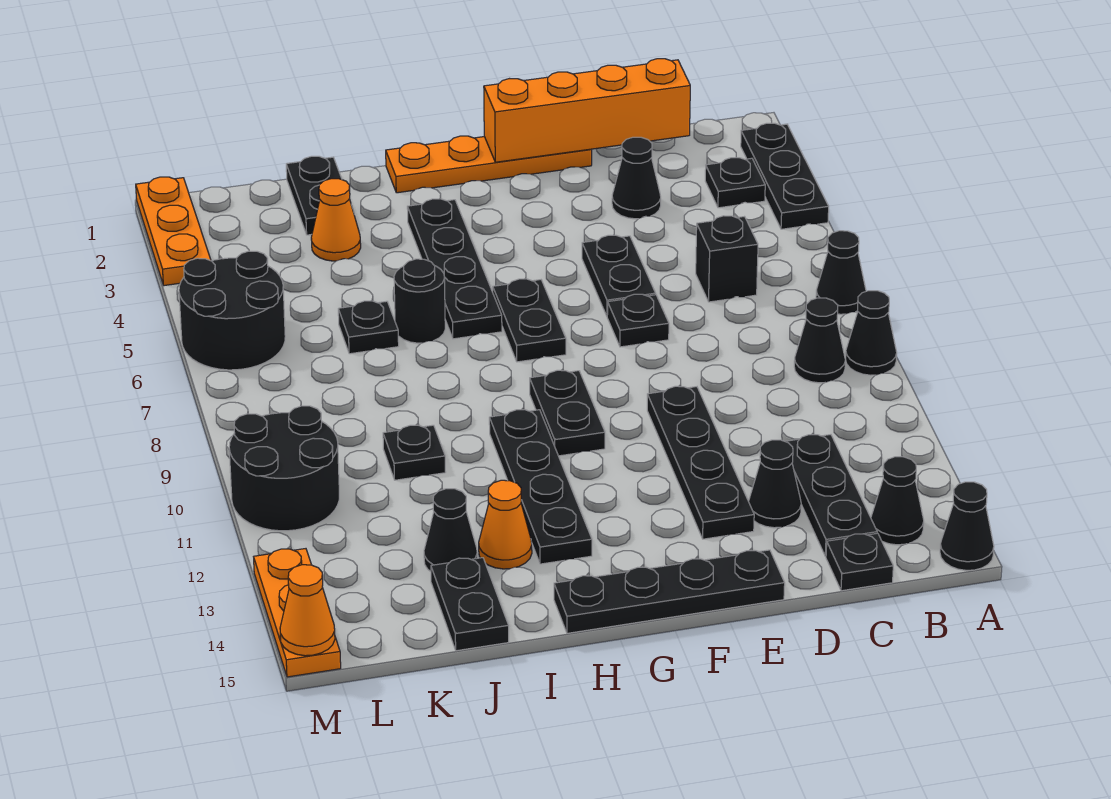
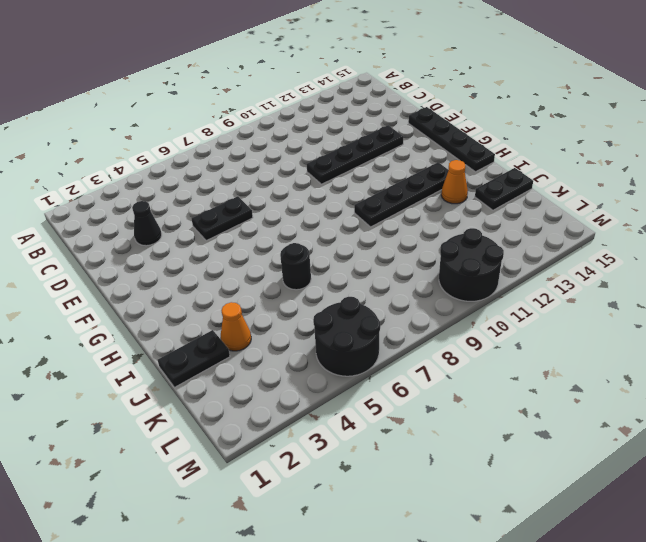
none -> black plate A2:A4 level 1
none -> black cone A7 level 1
none -> black cone A9 level 1
none -> black cone A15 level 1

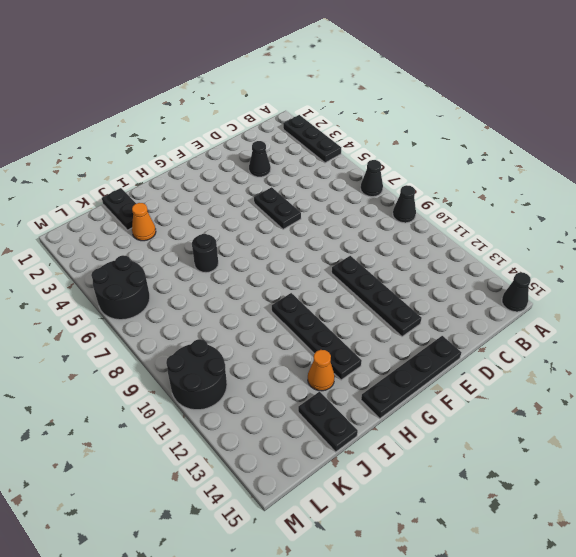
none -> black plate B3 level 1
none -> black cone B9 level 1
none -> black cone B14 level 1
none -> black brick C6 level 1

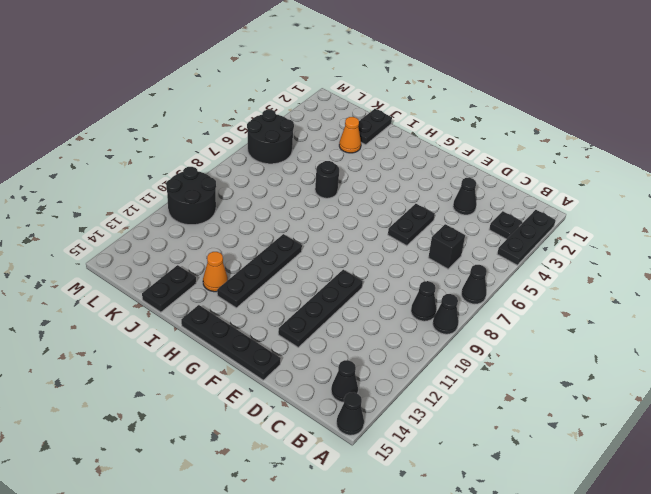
none -> black plate C12:C14 level 1
none -> black plate C15 level 1
none -> black cone D13 level 1
none -> orange plate E1:H1 level 1

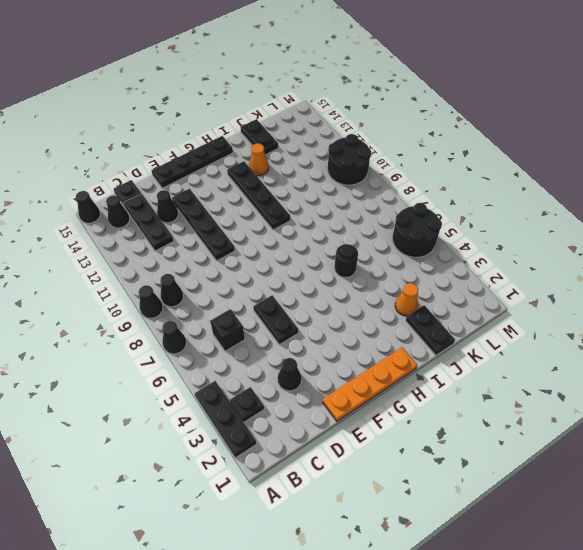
none -> black plate E7 level 1
none -> black plate G6:G7 level 1
none -> black plate G9:G10 level 1
none -> black plate H3:H6 level 1

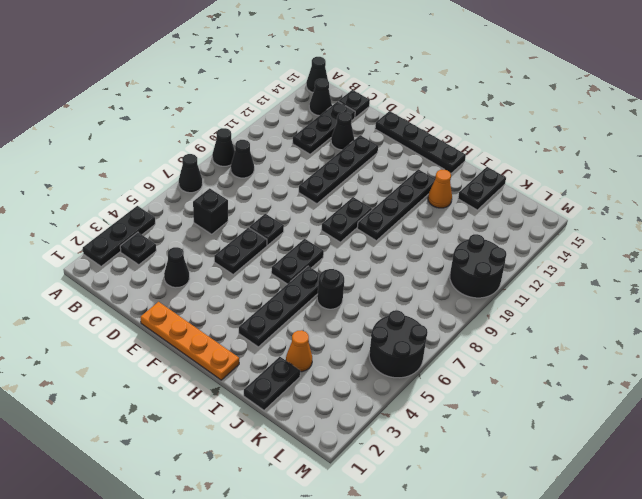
none -> black plate J6 level 1
none -> black plate J10 level 1
none -> black cone J13 level 1
none -> orange plate M1:M3 level 1

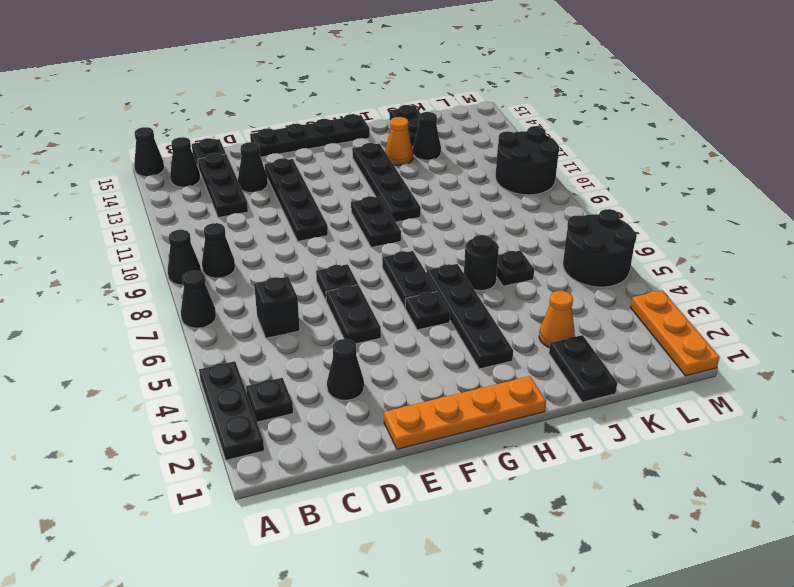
black plate G5 level 1 -> black plate J10 level 1
none -> orange plate M13:M15 level 1
none -> orange brick C1:F1 level 2
none -> orange cone M15 level 2

